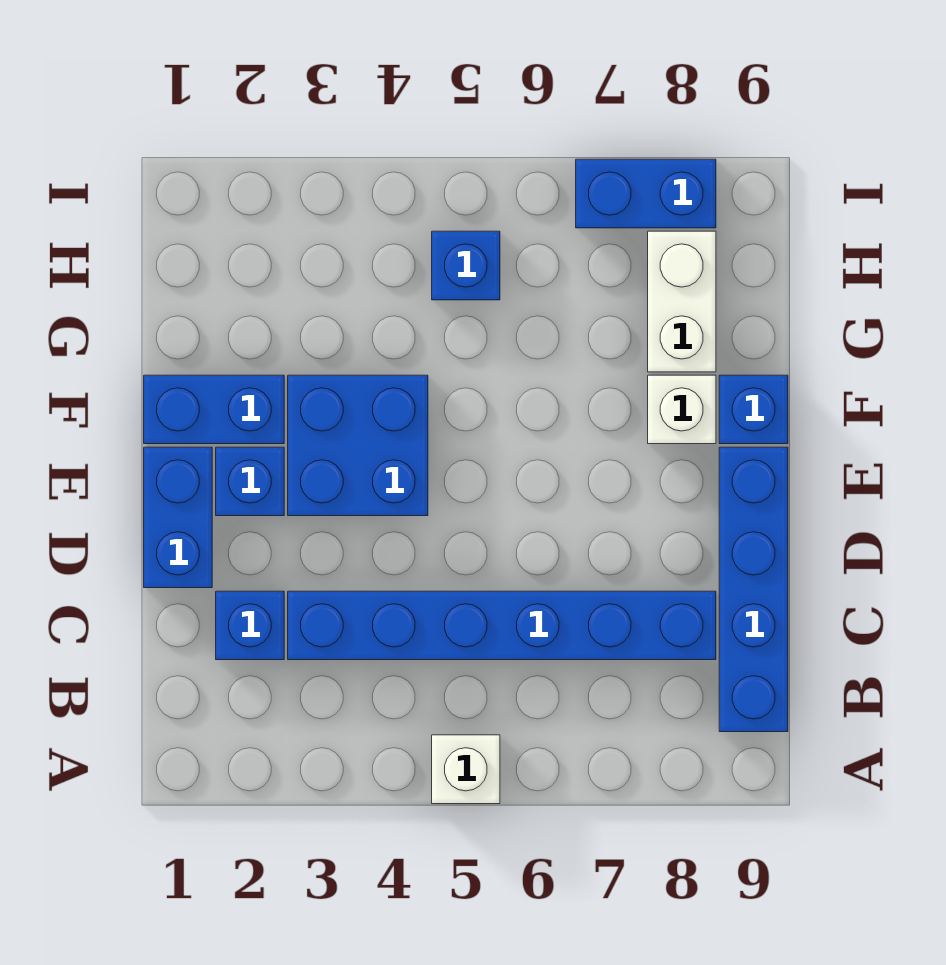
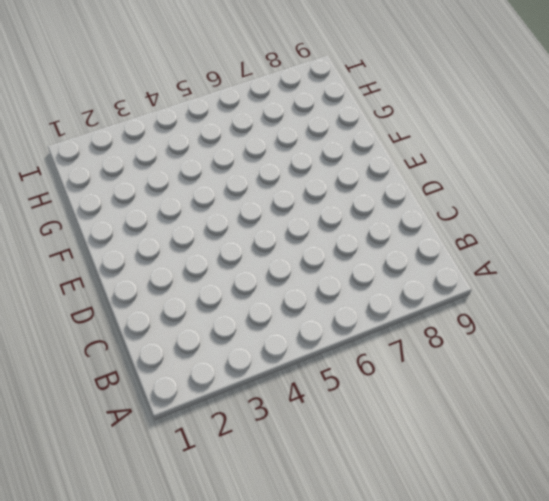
none -> white brick A5 level 1
none -> blue brick B9:E9 level 1
none -> blue brick C2 level 1

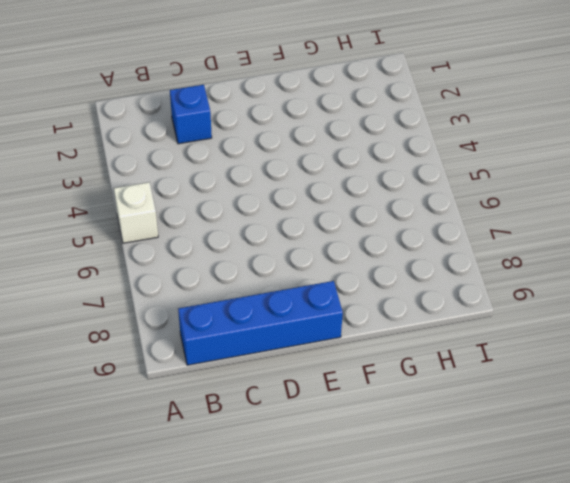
none -> blue brick C3:C8 level 1
none -> blue brick D1:E1 level 1
none -> blue brick E2 level 1

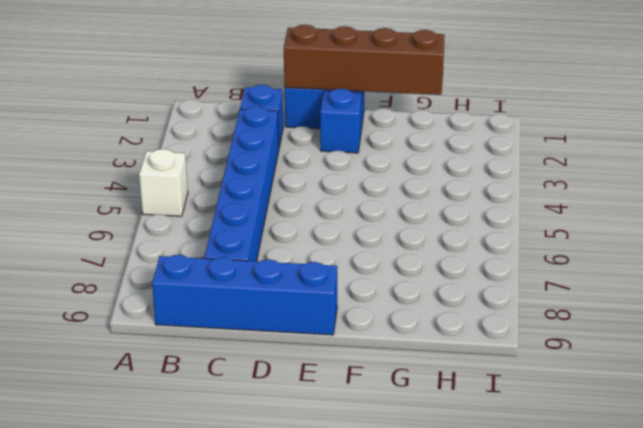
brown brick D1:G1 level 2 -> none
none -> blue brick E3:F4 level 1
none -> blue brick F1:F2 level 1
none -> white brick F8 level 1

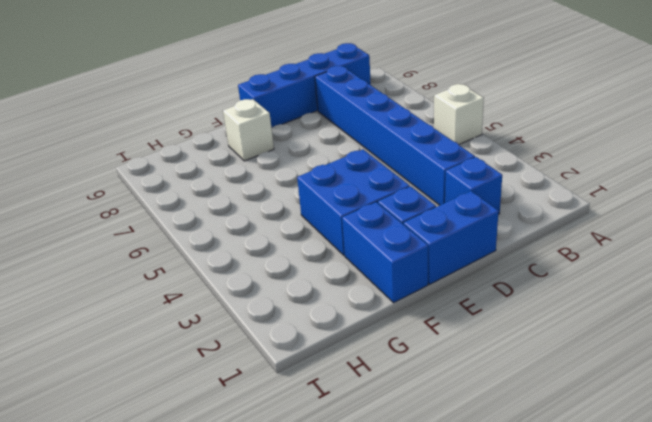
none -> blue brick F9 level 1
none -> white brick G8:H8 level 1
none -> blue brick H5 level 1

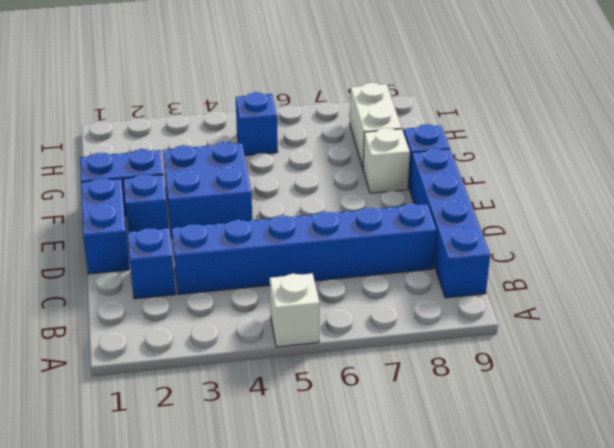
none -> blue brick I7:I8 level 1

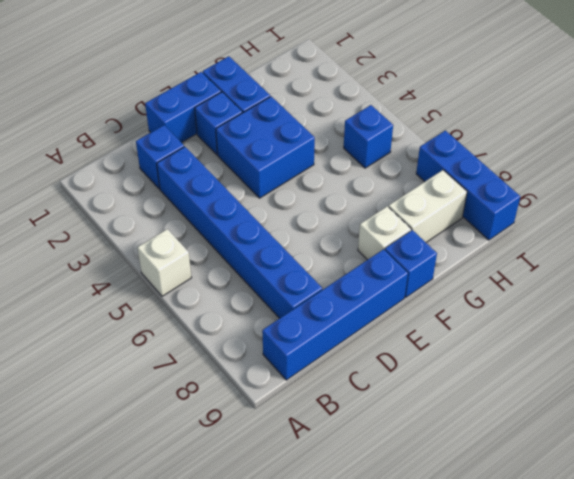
blue brick I7:I9 level 1 -> blue brick I7:I8 level 1

